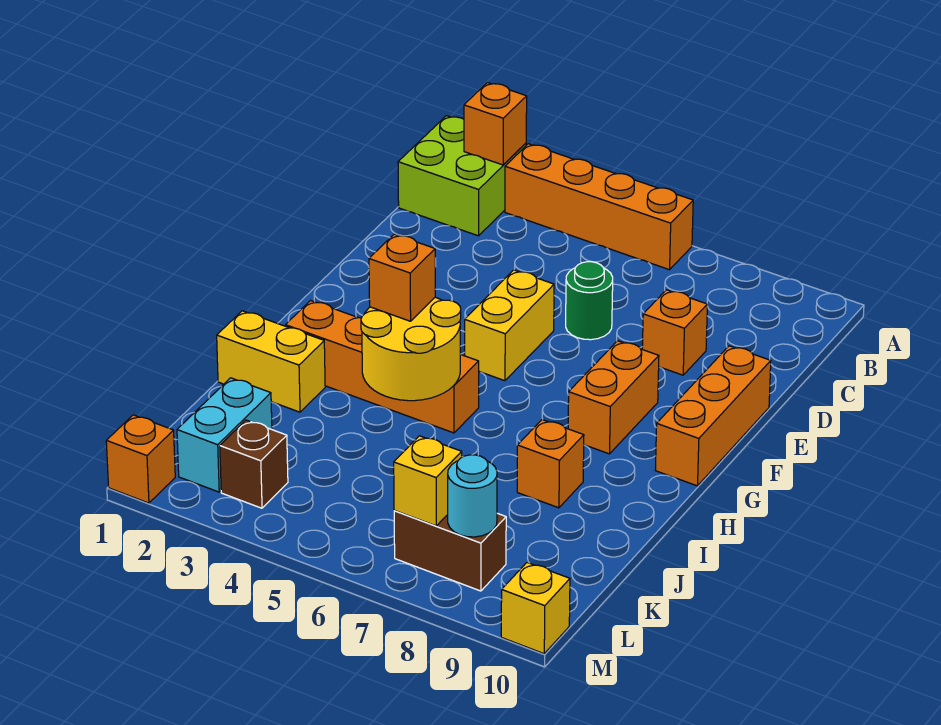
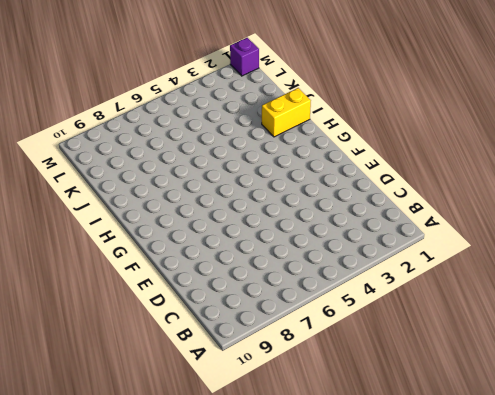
purple brick M1 level 1 -> orange brick M1 level 1
none -> lime brick A1:B2 level 1
none -> orange brick A3:A6 level 1
none -> green round brick D6 level 1

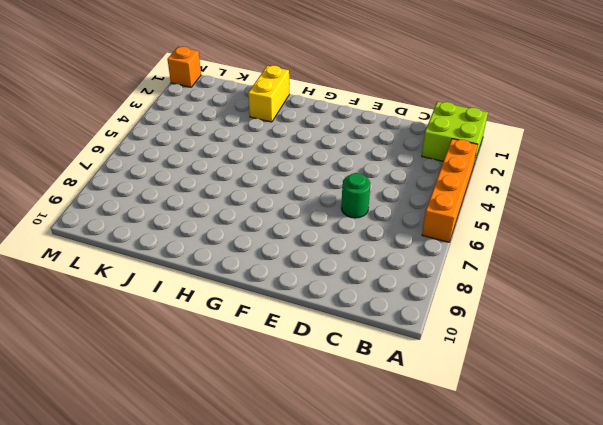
none -> orange brick D8 level 1
none -> yellow brick E5:F5 level 1
none -> orange brick E10:G10 level 1

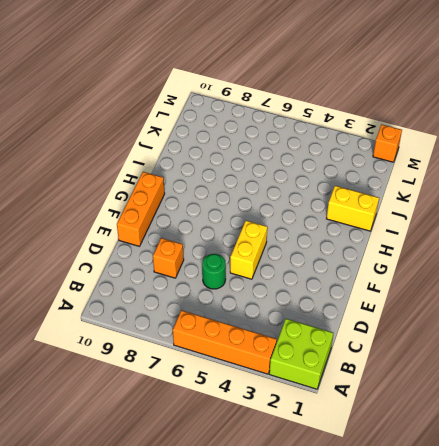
none -> orange brick F8:G8 level 1
none -> orange brick H2:H5 level 1
none -> orange brick I8 level 1

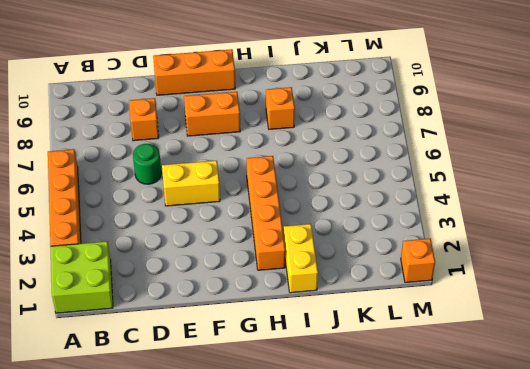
none -> cyan brick K2:L2 level 1
none -> brown brick L3 level 1
none -> brown brick L7:L8 level 1

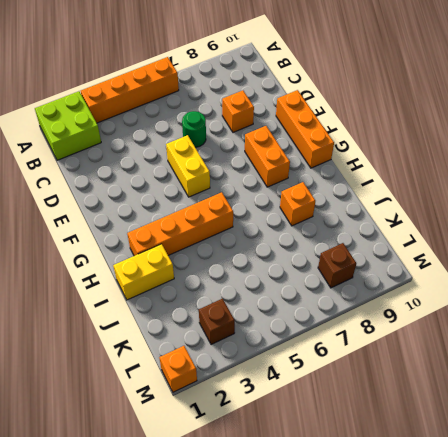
brown brick L8 level 1 -> brown brick L7:L8 level 1
none -> cyan brick K2:L2 level 1
none -> yellow brick M10 level 1
none -> orange brick A2 level 2

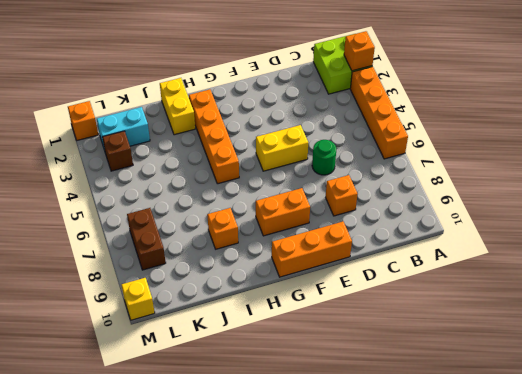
none -> yellow round brick H4:I5 level 2
none -> yellow brick L7 level 2
none -> cyan round brick L8 level 2

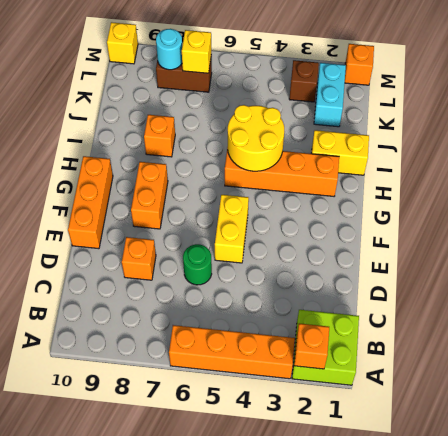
none -> orange brick H4 level 3

